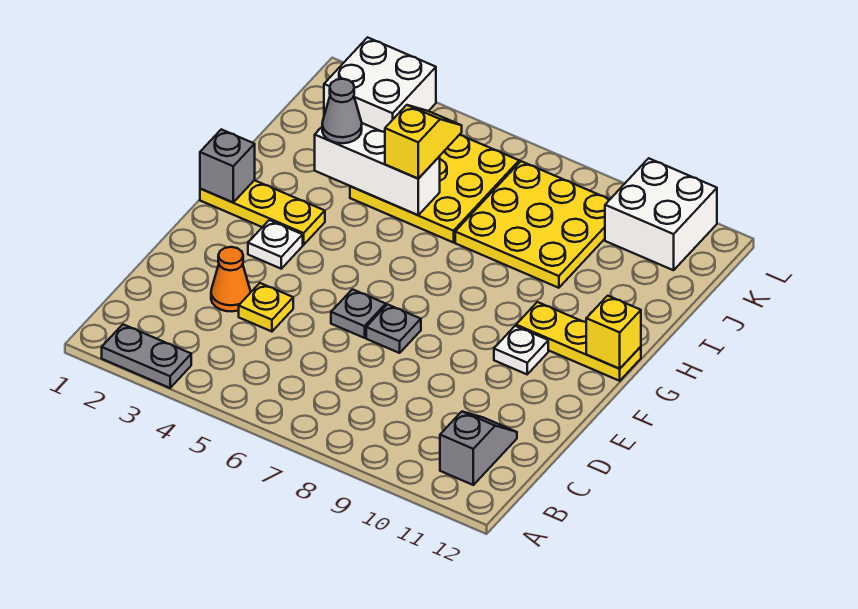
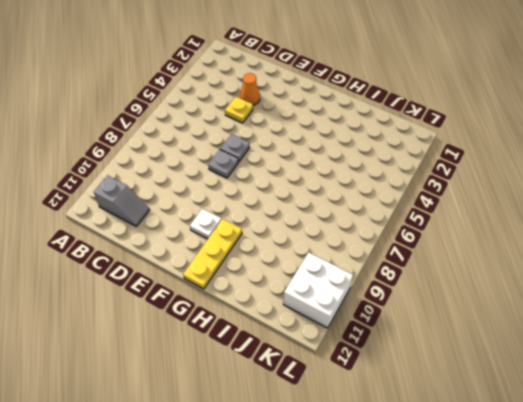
none -> grey plate A2:A3 level 1
none -> white plate F3 level 1
none -> yellow plate G1:G3 level 1

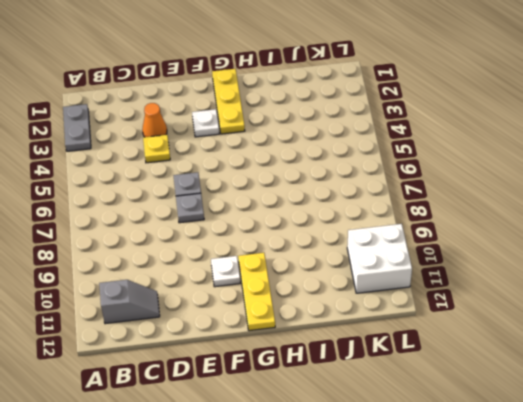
none -> yellow plate I4:K6 level 1
none -> yellow plate I7:K9 level 1
none -> white brick K2:L3 level 1

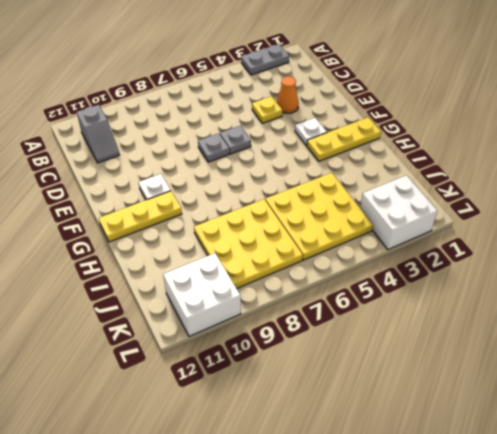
none -> grey brick G1 level 2
none -> yellow brick G12 level 2
none -> white brick I3:I5 level 2

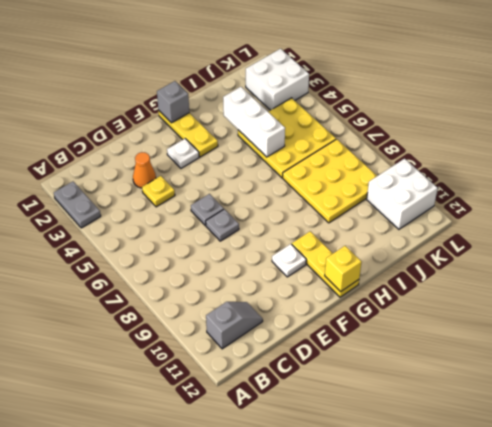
none -> grey cone I3 level 3
none -> yellow slope I5:J5 level 3 top I

